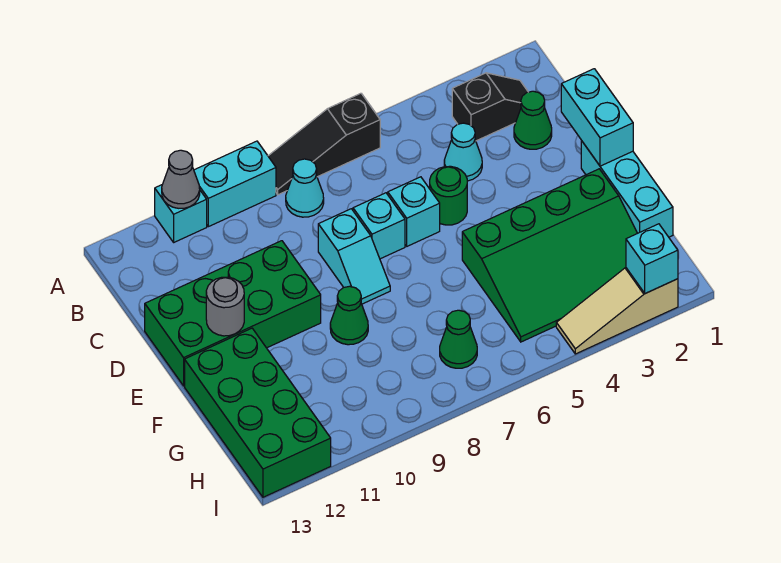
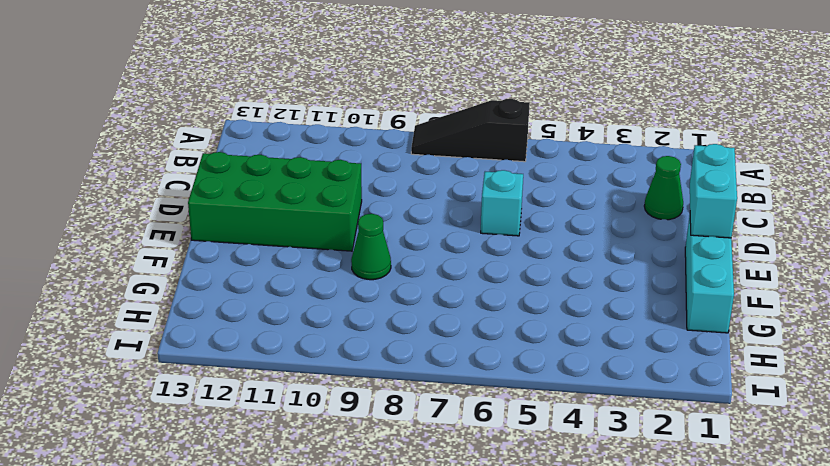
none -> cyan brick A9:A10 level 1
none -> cyan brick A11 level 1
none -> black slope B2:B3 level 1 top 3

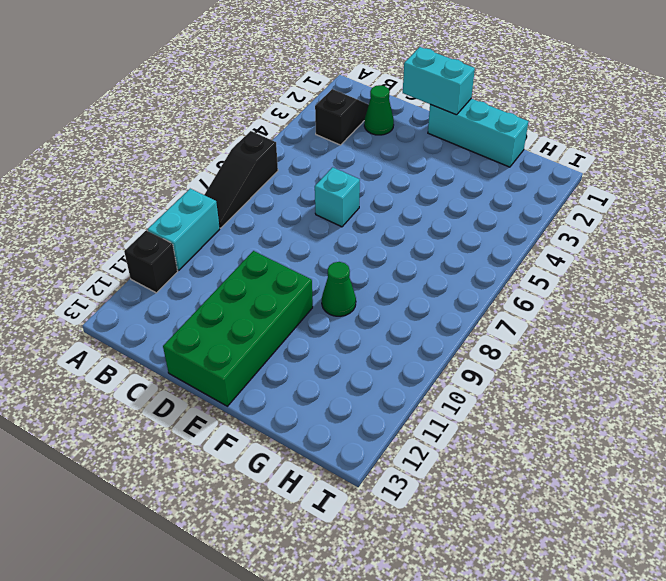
black brick A11 level 1 -> cyan brick A11 level 1
none -> cyan cone B8 level 1
none -> cyan cone C4 level 1
none -> green round brick D5 level 1

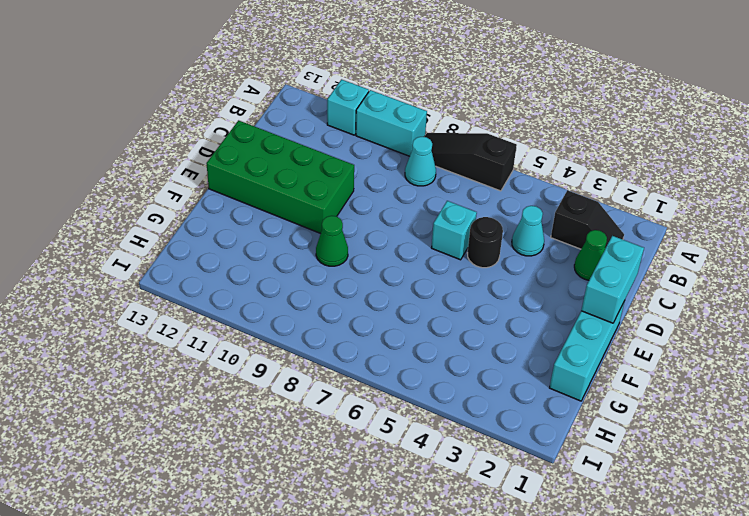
black round brick D5 level 1 -> green round brick D5 level 1
none -> cyan brick D7 level 1
none -> cyan slope D8:E8 level 1 top D
none -> green slope F2:H5 level 1 top F

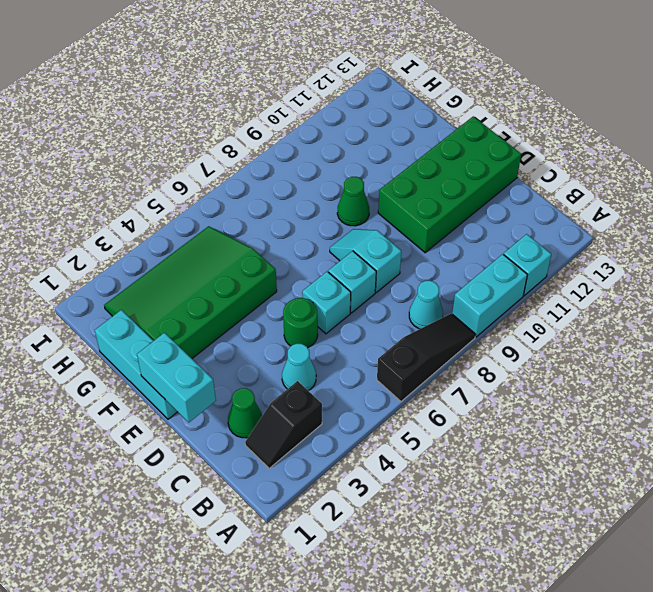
none -> green brick F12:I13 level 1
none -> green cone H7 level 1
none -> tan slope I2:I4 level 1 top 2

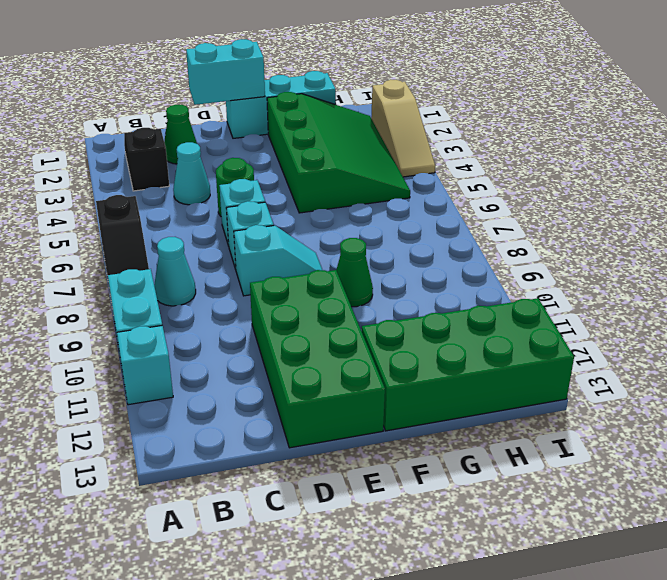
none -> green cone H7 level 1
none -> grey cone A11 level 2
none -> grey round brick E12 level 2

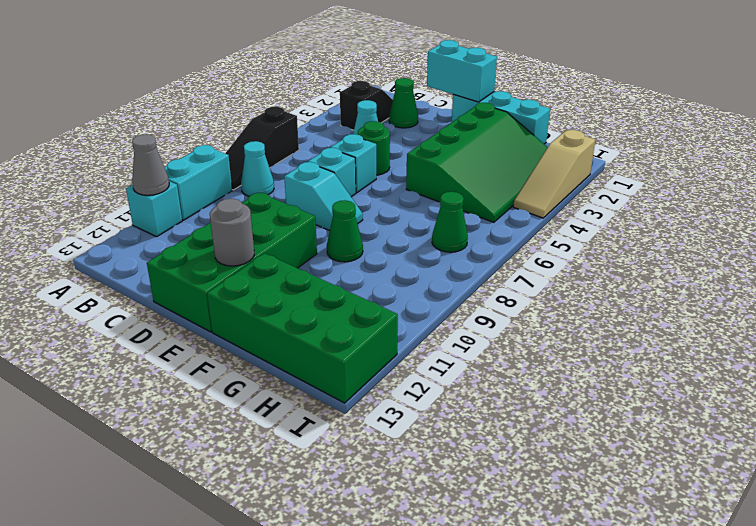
none -> cyan brick I2 level 2

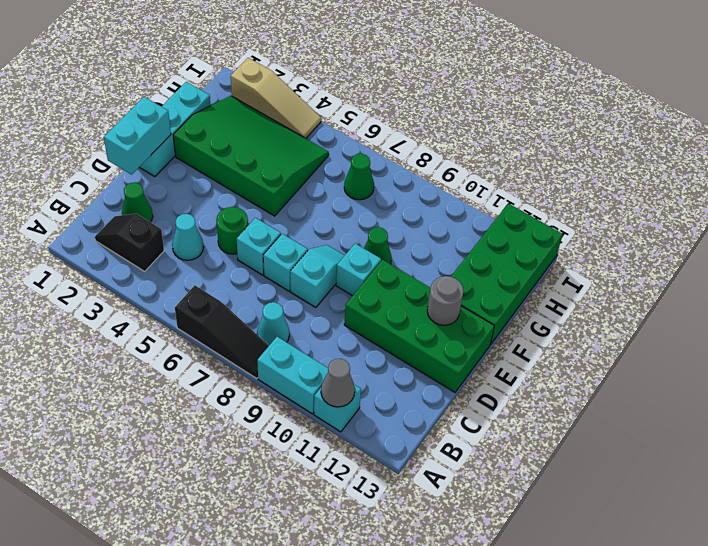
cyan brick E9 level 1 -> cyan brick I2 level 2

